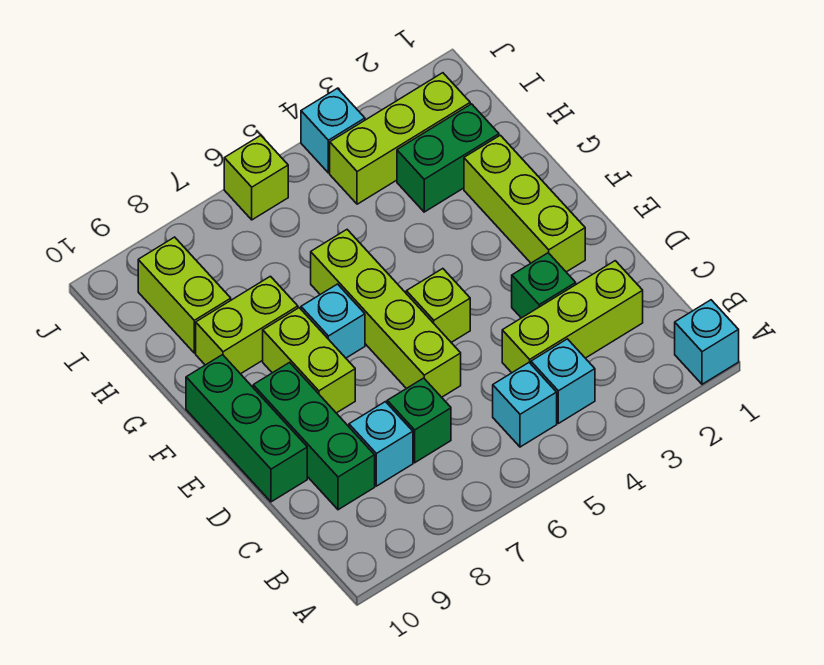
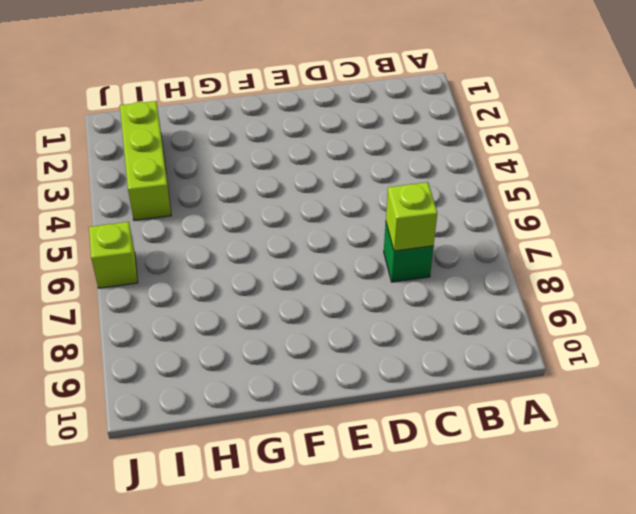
lime brick C7 level 2 -> lime brick E5 level 1
none -> cyan brick A1 level 1
none -> cyan brick B4 level 1
none -> cyan brick B5 level 1

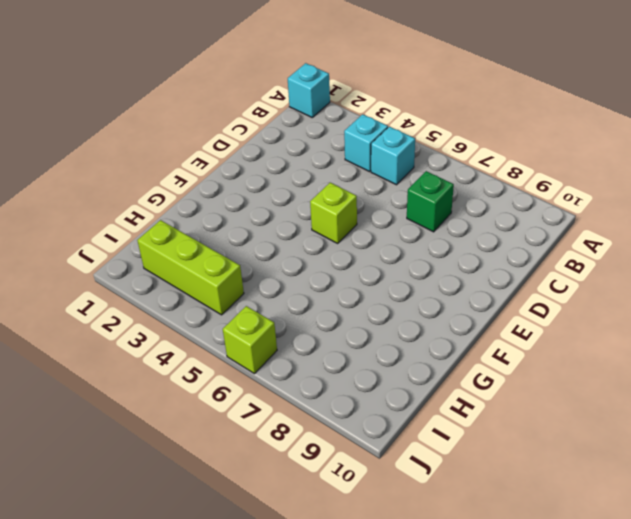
none -> lime brick C2:C4 level 1
none -> cyan brick C8 level 1
none -> green brick C9:E9 level 1

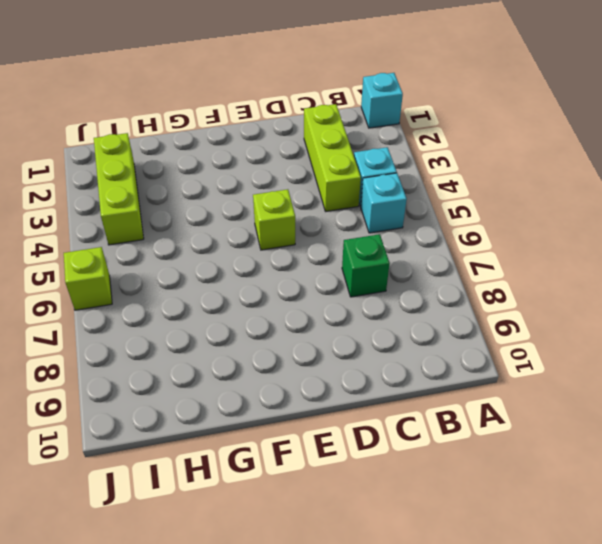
none -> cyan brick C8 level 1
none -> green brick C9:E9 level 1
none -> green brick D3 level 1

